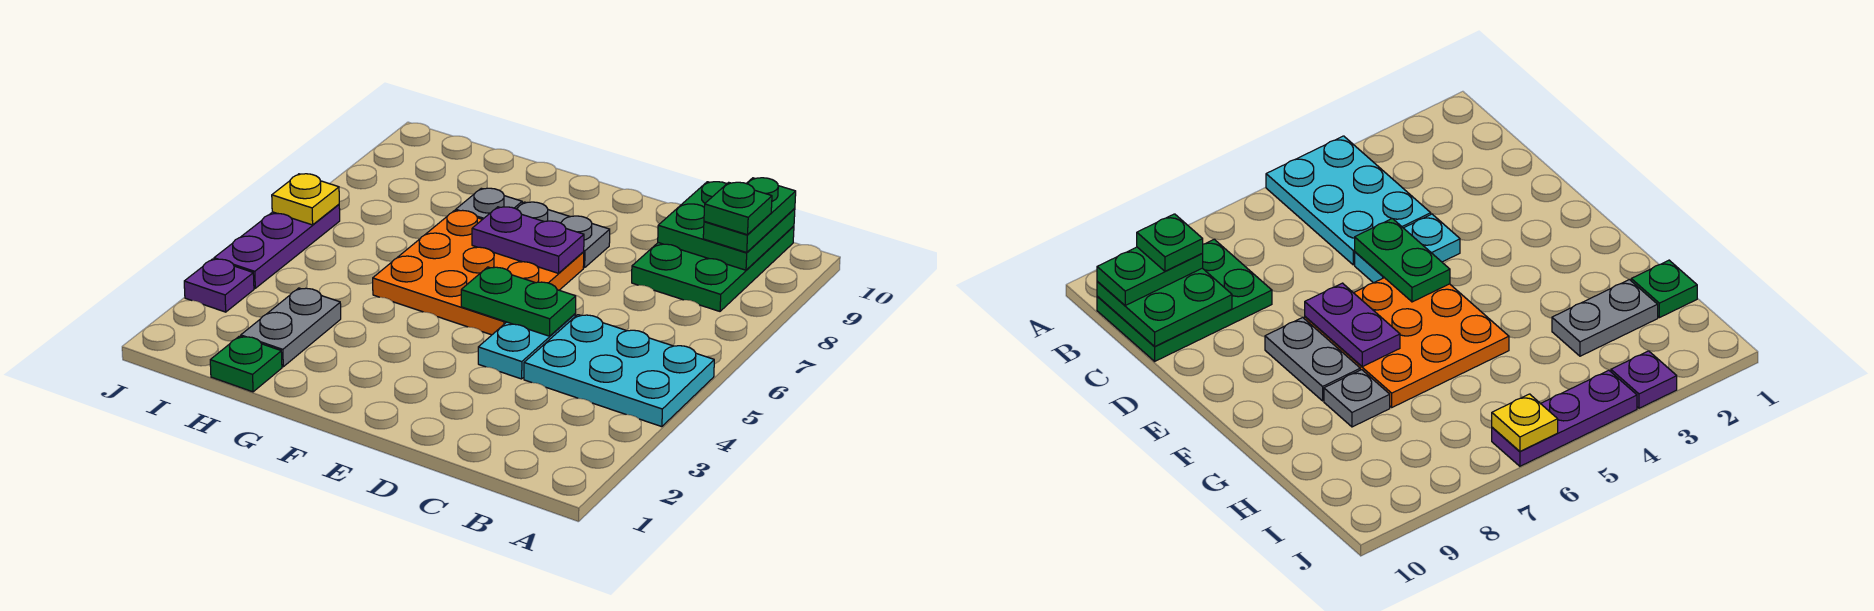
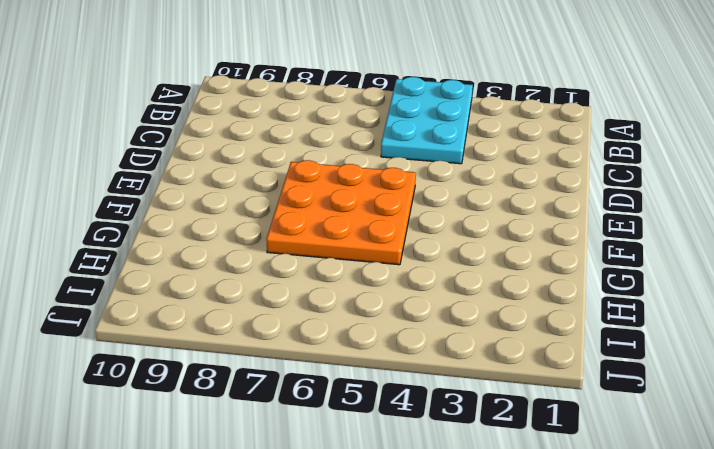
none -> green plate B8:C10 level 1
none -> cyan plate D4:D5 level 1
none -> grey plate E8:F8 level 1

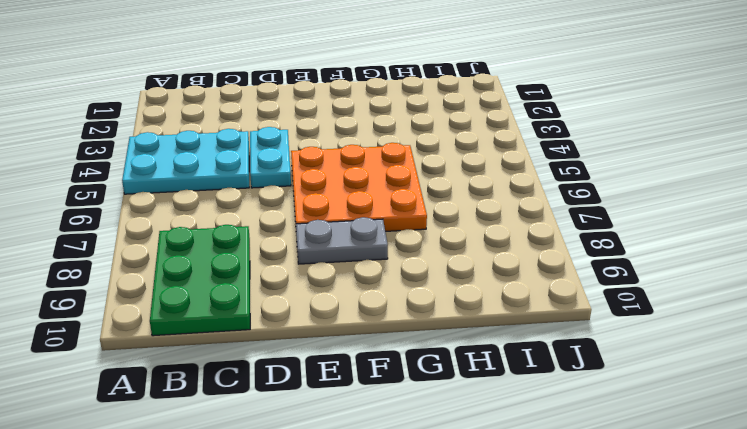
none -> grey plate G8 level 1
none -> green plate H1 level 1
none -> grey plate H2:H3 level 1

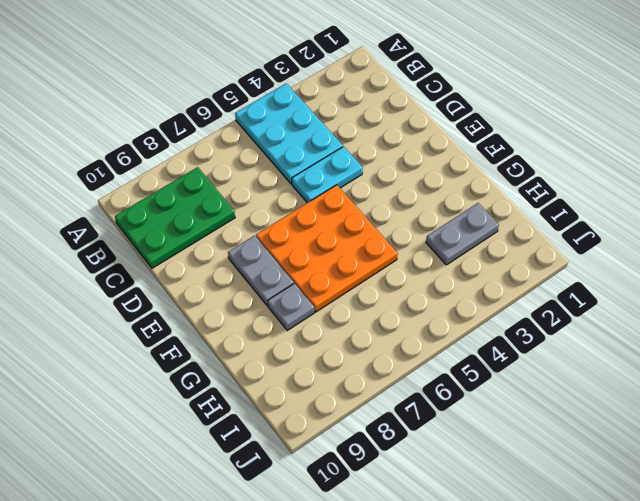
none -> green plate H1 level 1
none -> purple plate J3 level 1
none -> purple plate J4:J6 level 1

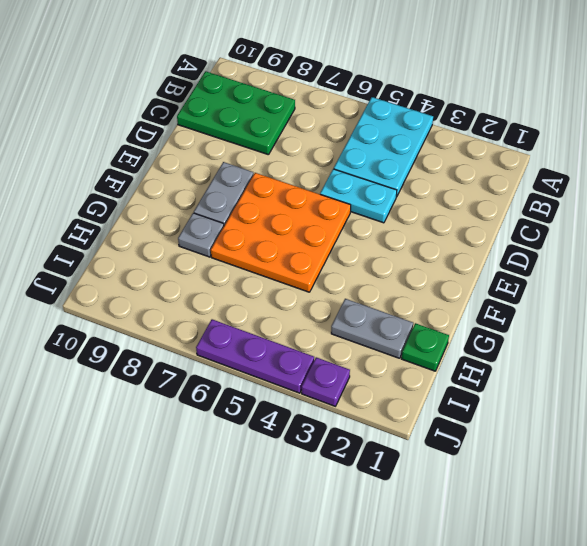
none -> green plate B9:C10 level 2
none -> green plate D5:E5 level 2
none -> purple plate E7:F7 level 2

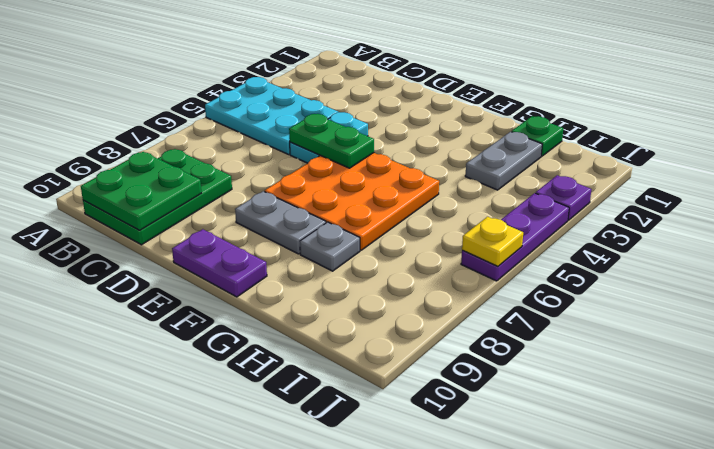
purple plate E10:F10 level 1 -> purple plate E7:F7 level 2
none -> green plate B9:B10 level 3
none -> green plate B9 level 4

